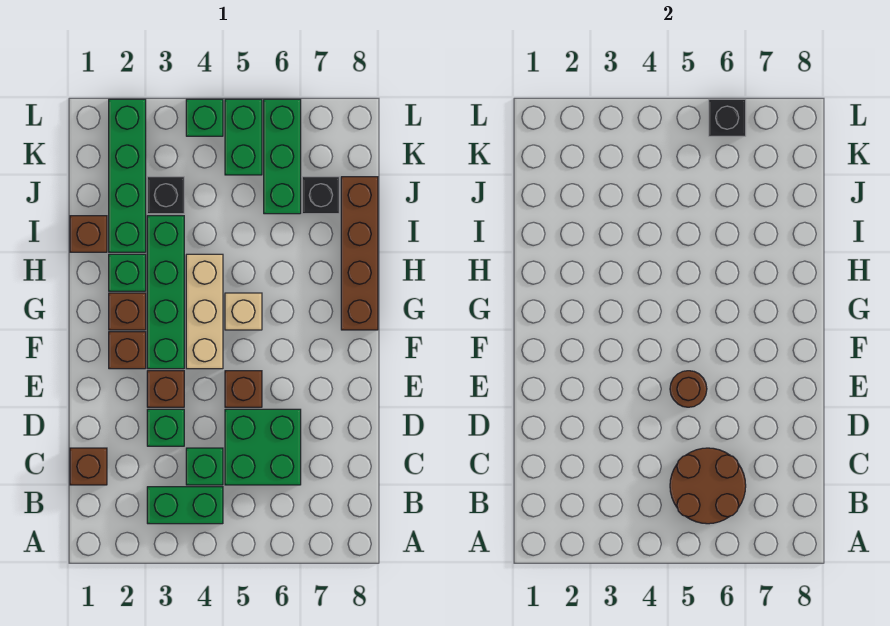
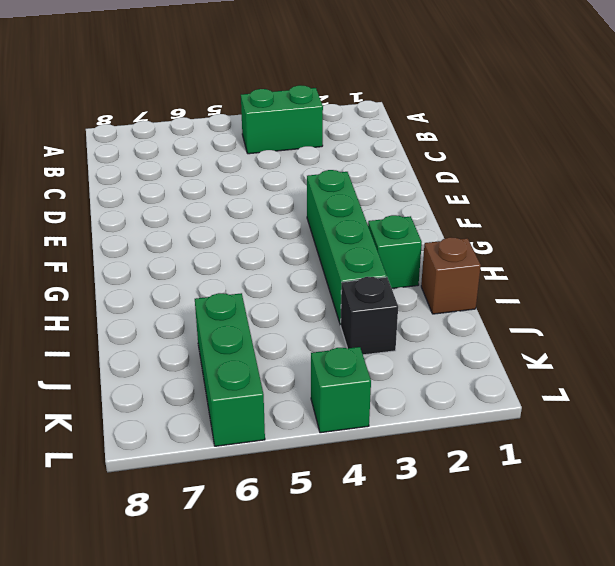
none -> brown brick C1 level 1
none -> green brick C4 level 1
none -> green brick C5:D6 level 1

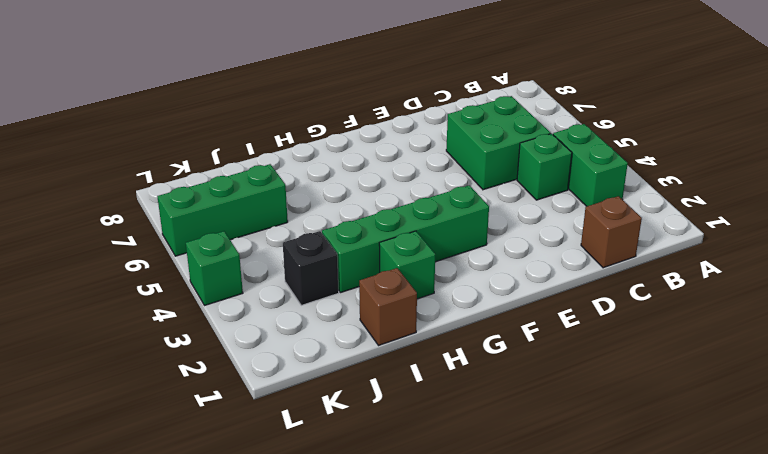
none -> green brick D3 level 1
none -> brown brick E3 level 1
none -> brown brick E5 level 1

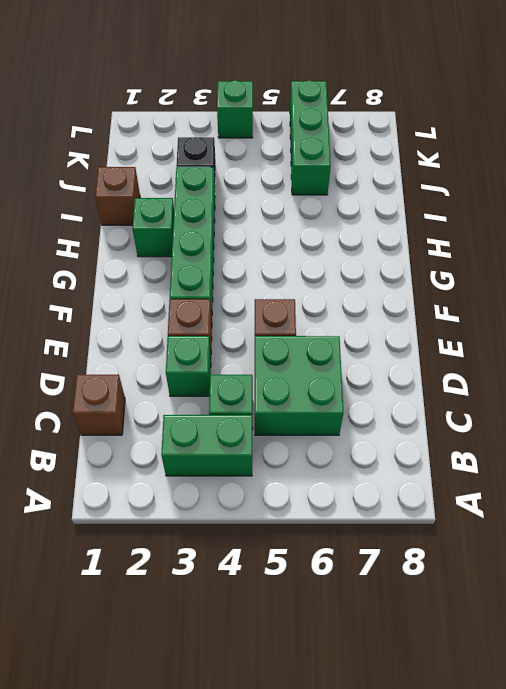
none -> brown brick F2 level 1
none -> tan brick F4:H4 level 1
none -> brown brick G2 level 1

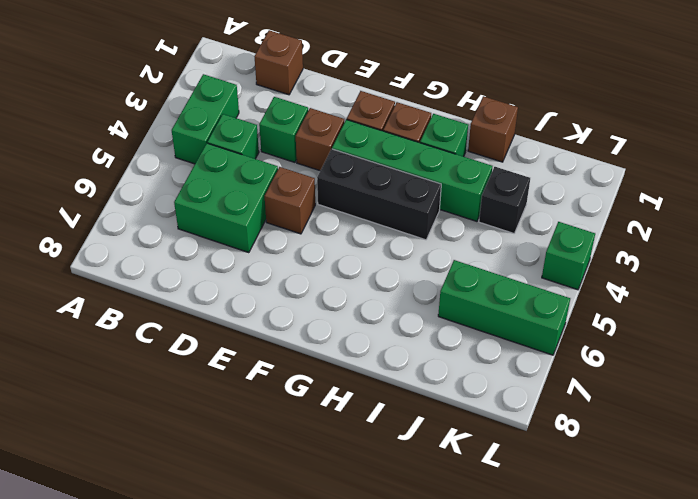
black brick F4:H4 level 1 -> tan brick F4:H4 level 1
none -> tan brick G5 level 1
none -> brown brick G8:J8 level 1
none -> green brick I2:L2 level 1

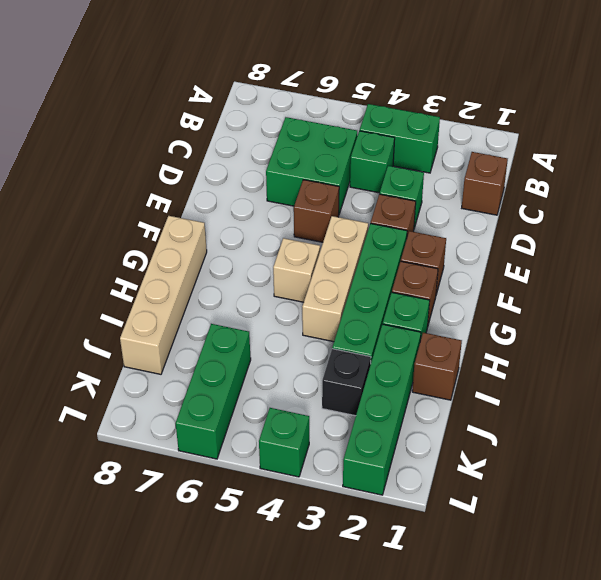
tan brick G8:J8 level 1 -> brown brick G8:J8 level 1
none -> black brick J7 level 1
none -> green brick K5:L5 level 1
none -> brown round brick B5:C6 level 2

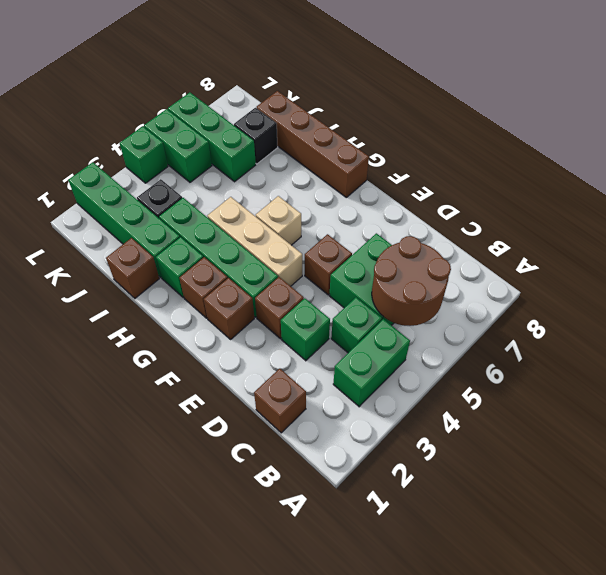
none -> brown round brick E5 level 2
none -> black brick L6 level 2

